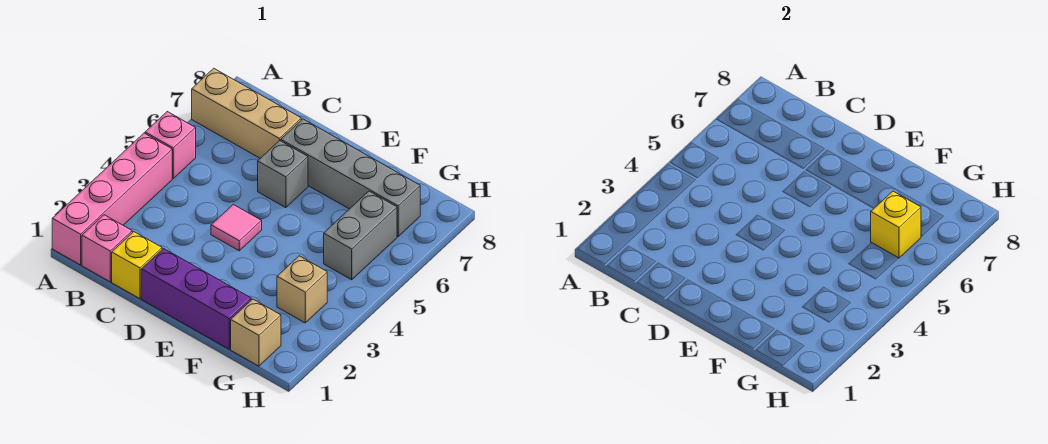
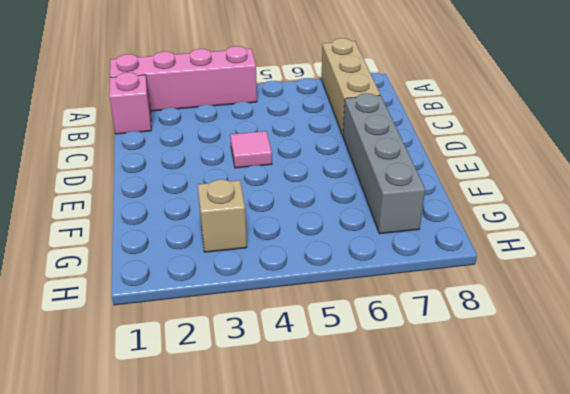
none -> pink brick A5 level 1
none -> yellow brick C1 level 1
none -> purple brick D1:F1 level 1

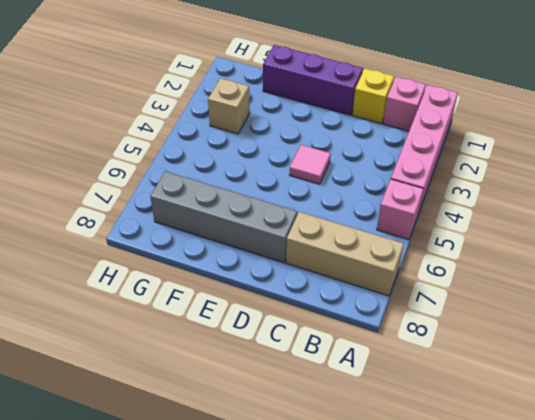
none -> grey brick D6 level 1
none -> tan brick G1 level 1
none -> grey brick G5:G6 level 1

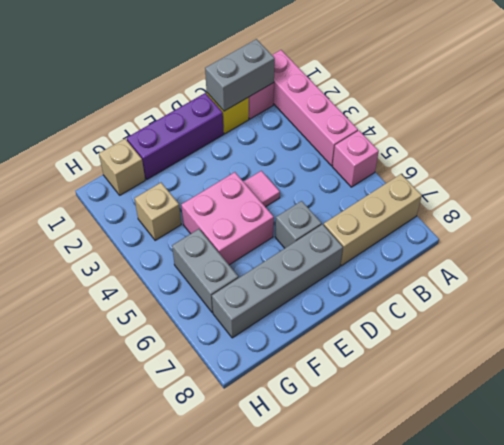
grey brick B1:C1 level 2 -> none
pink brick E4:F5 level 1 -> none
none -> yellow brick G6 level 2

